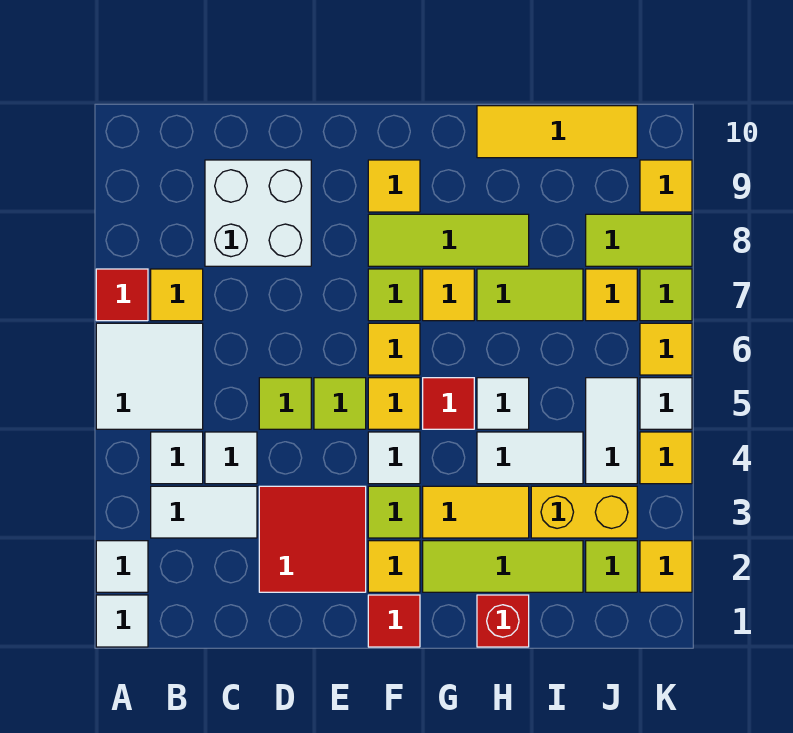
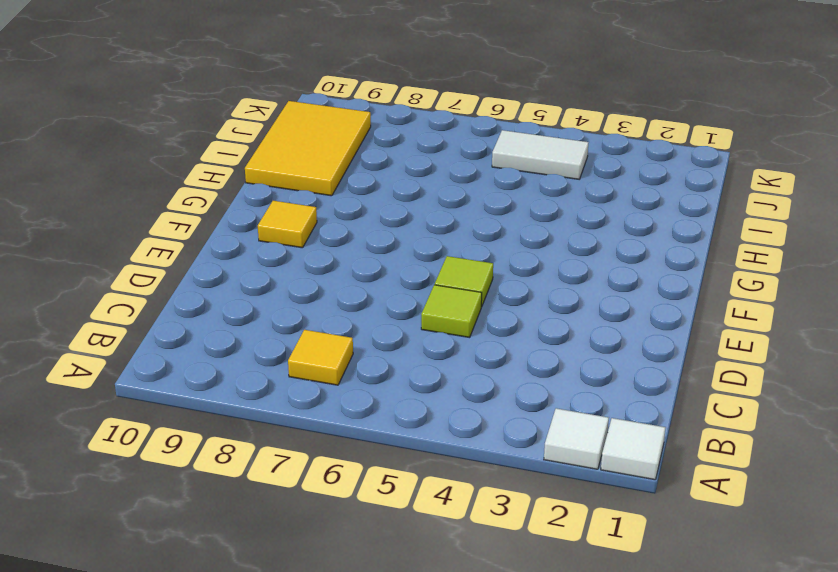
yellow tile H9:J10 level 1 -> yellow tile H10:J10 level 1
none -> white tile A5:B6 level 1
none -> red tile A7 level 1
none -> white tile B3:C3 level 1
none -> white tile B4 level 1

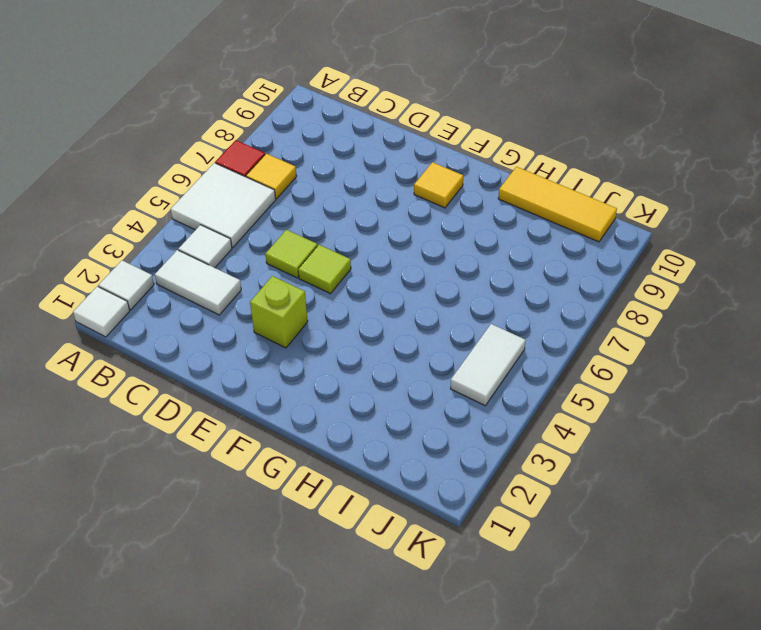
lime brick E3 level 1 -> red tile D2:E3 level 1
none -> white tile C4 level 1
none -> white brick C8:D9 level 1
none -> red tile F1 level 1
none -> yellow tile F2 level 1

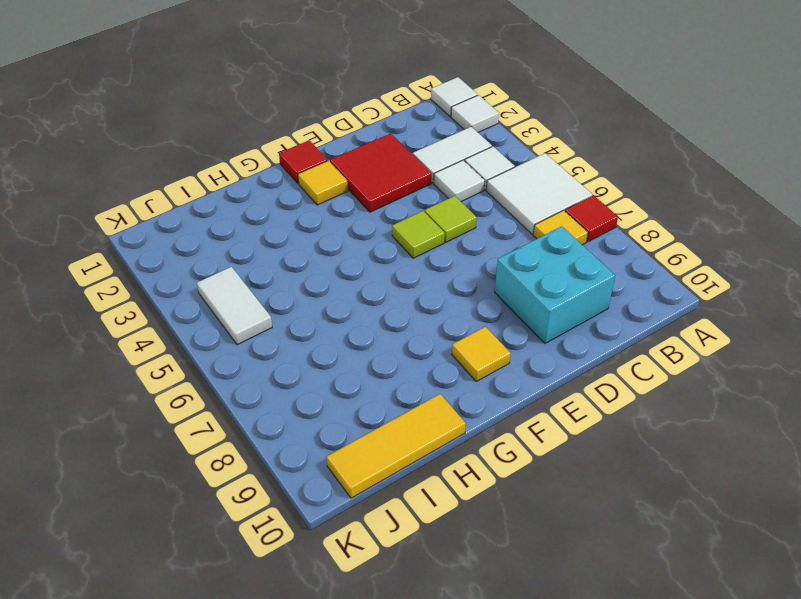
cyan brick C8:D9 level 1 -> white brick C8:D9 level 1
none -> lime tile F3 level 1
none -> white tile F4 level 1
none -> yellow tile F5 level 1
none -> yellow tile F6 level 1

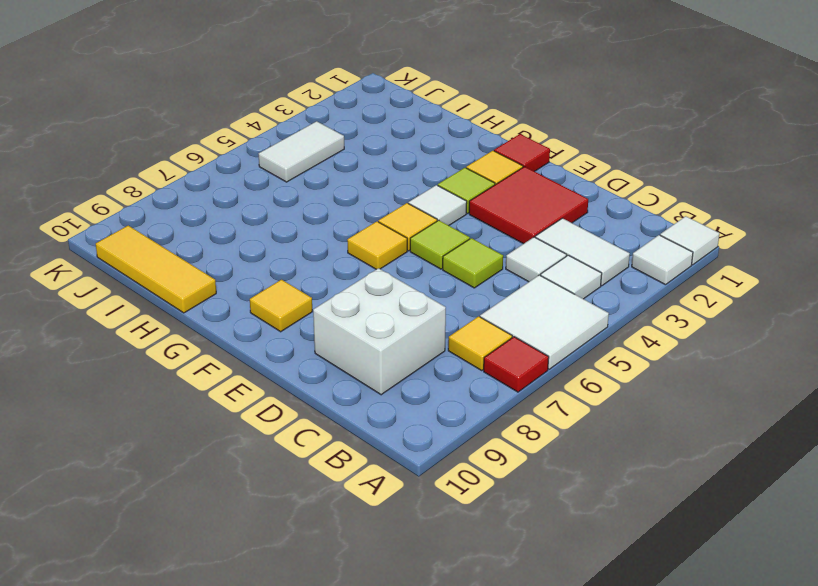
none -> lime tile F7 level 1
none -> lime tile F8:H8 level 1
none -> lime tile G2:I2 level 1
none -> yellow tile G3:H3 level 1

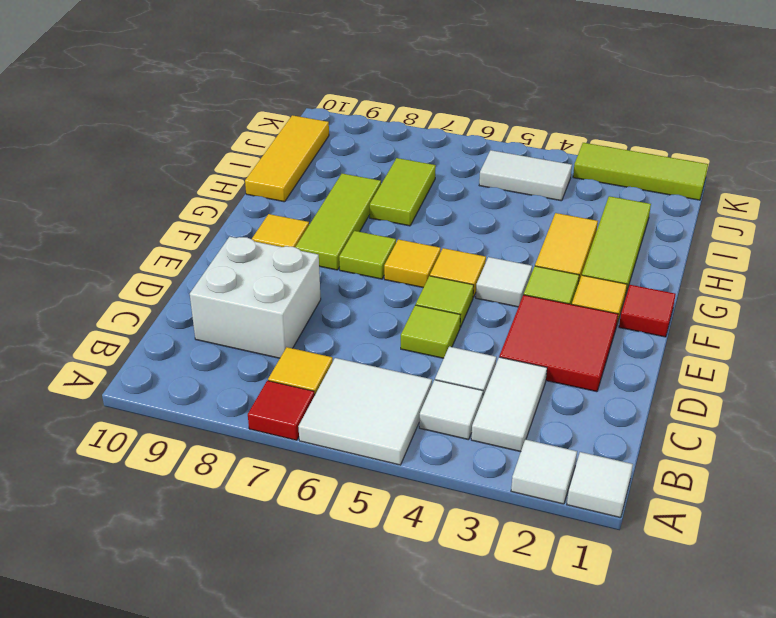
lime tile K1:K3 level 1 -> yellow tile K2 level 1
none -> red tile G5 level 1
none -> yellow tile G7 level 1
none -> red brick H1 level 1
none -> white tile H4:I4 level 1

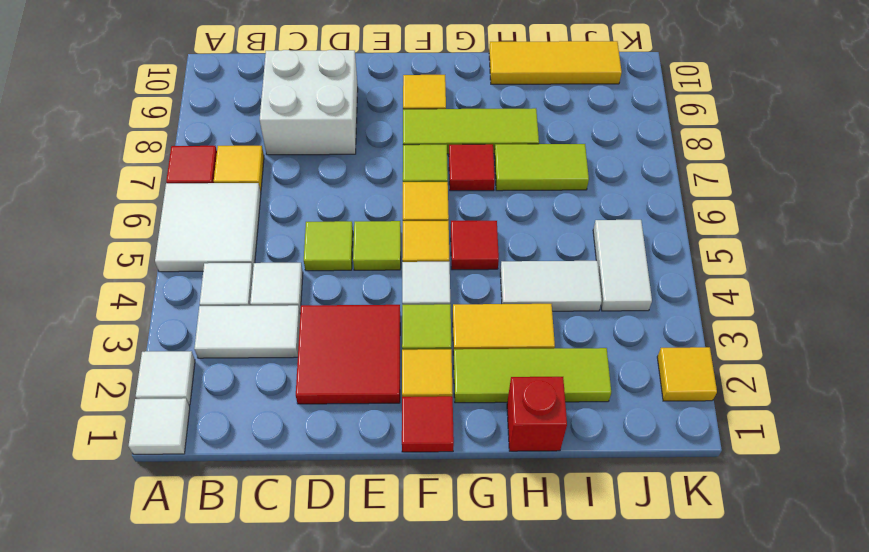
red tile G7 level 1 -> yellow tile G7 level 1
none -> white tile H5 level 1
none -> yellow brick I3:J3 level 1
none -> lime tile J2 level 1
none -> yellow tile J7 level 1

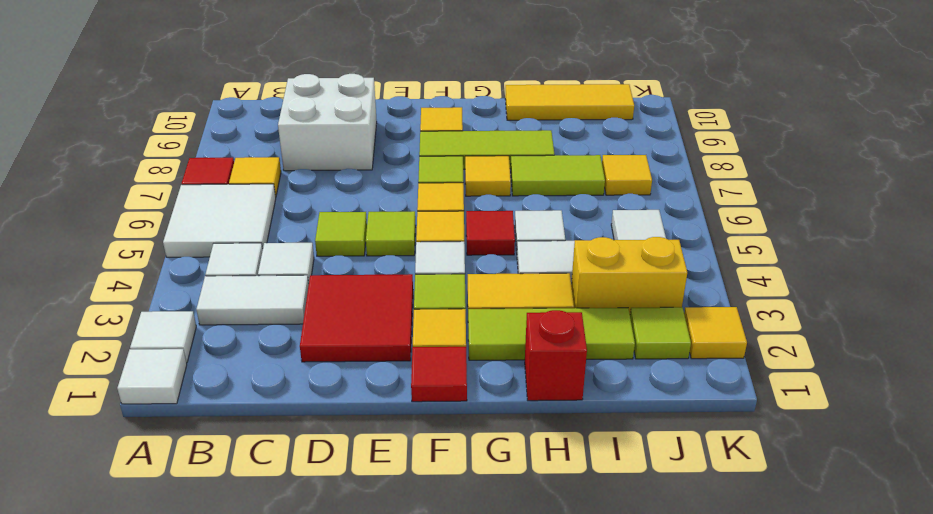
none -> lime tile J8:K8 level 1
none -> yellow tile K4 level 1
none -> white tile K5 level 1
none -> yellow tile K6 level 1

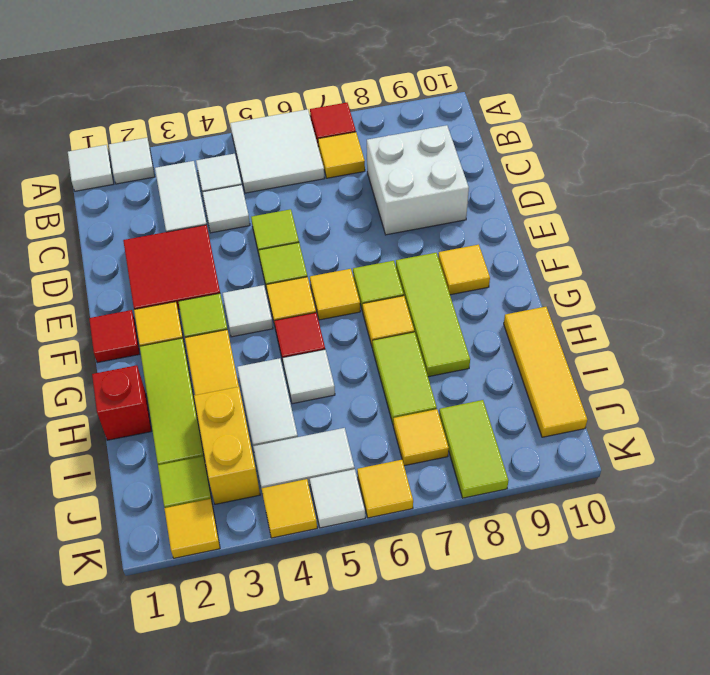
none -> lime tile K7 level 1
none -> yellow tile K9 level 1

